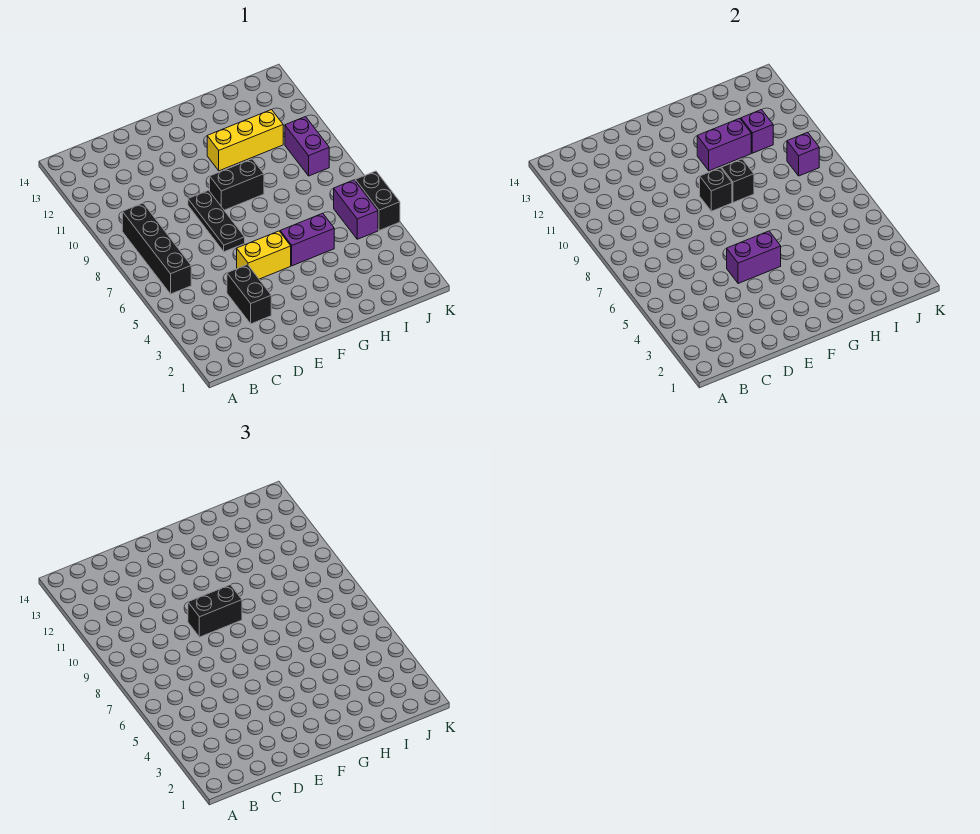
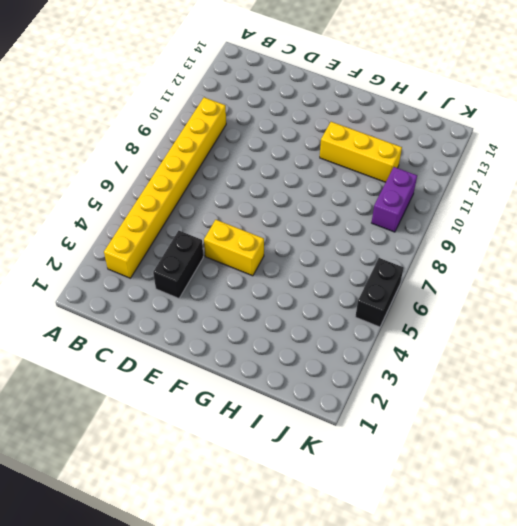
yellow brick B3:B10 level 1 -> black brick B6:B9 level 1
none -> black plate E7:E9 level 1
none -> black brick F9:G9 level 1
none -> purple brick G5:H5 level 1

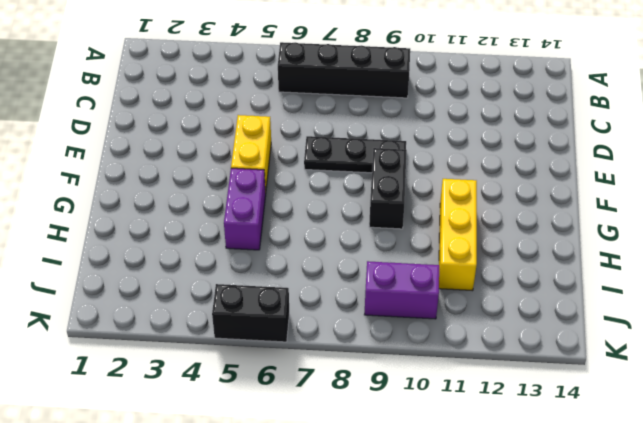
none -> black brick D3:D4 level 1
none -> purple brick J5:J6 level 1
none -> purple brick E5:F5 level 2

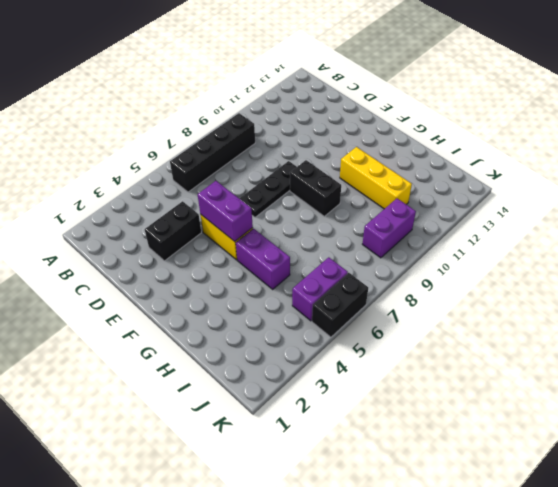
none -> black brick F9 level 2
none -> black brick G9 level 2
none -> purple brick G11:H11 level 2

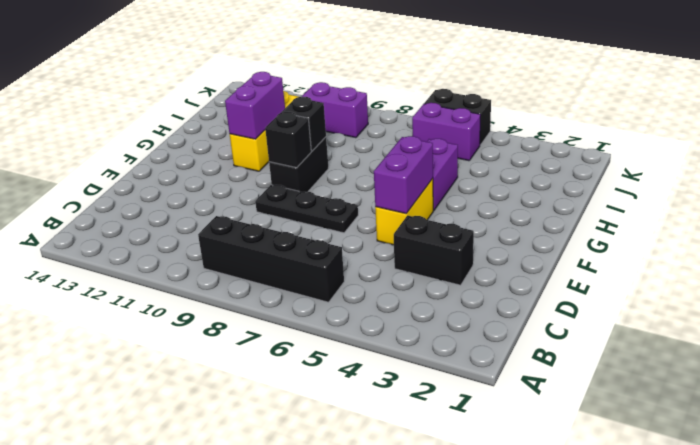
none -> purple brick I11 level 2
none -> purple brick J9 level 2
none -> black brick E9:F9 level 3

